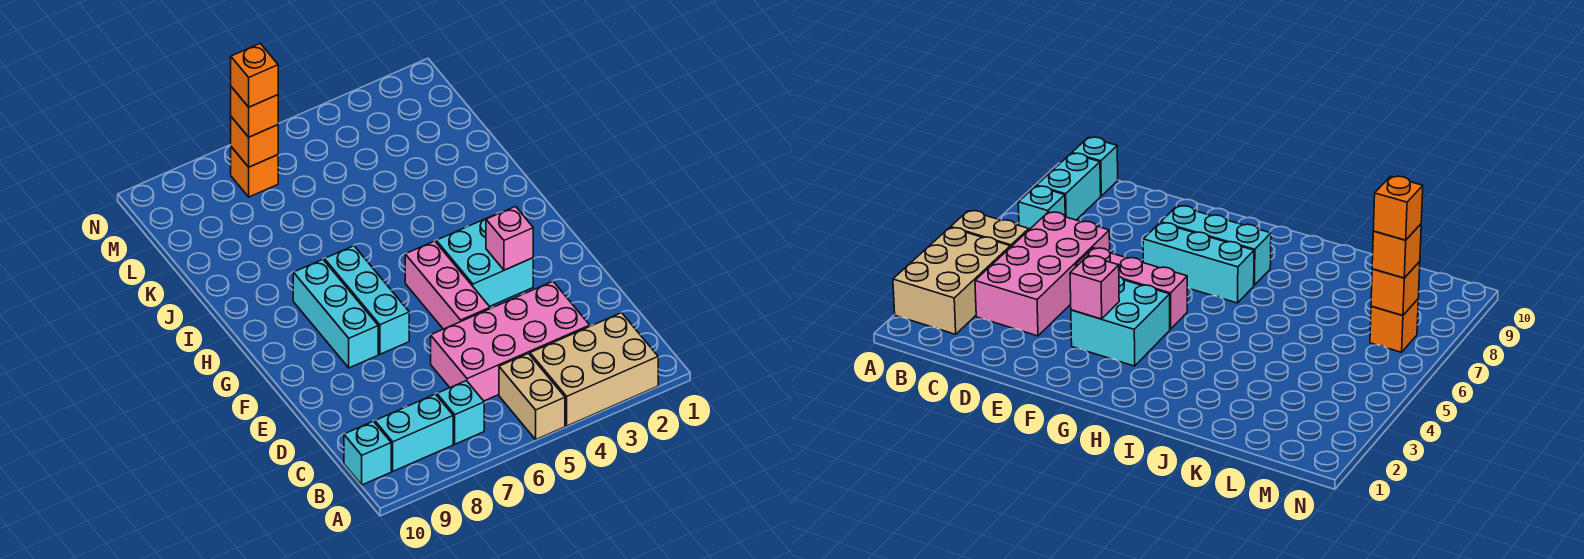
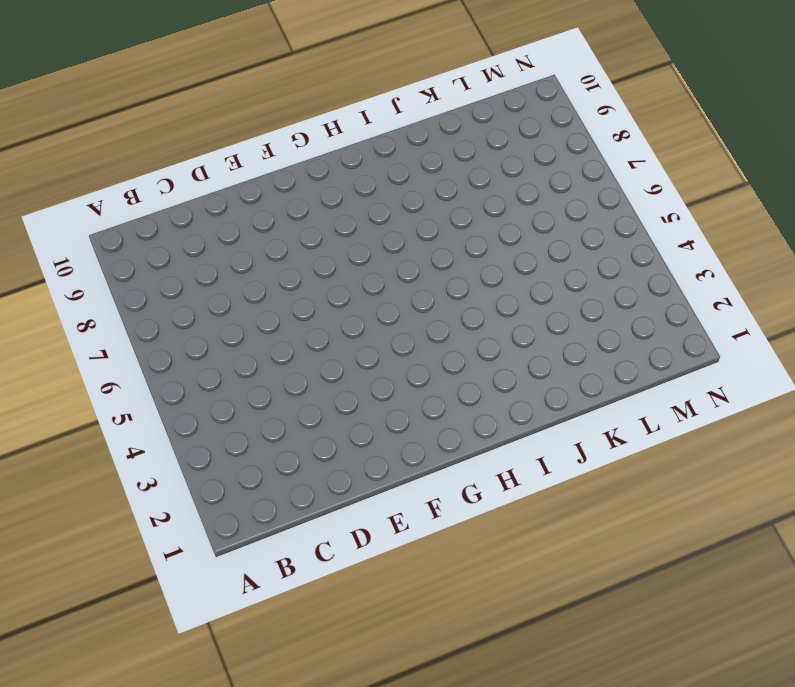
none -> tan brick A2:B4 level 1
none -> tan brick A5:B5 level 1
none -> cyan brick B7 level 1

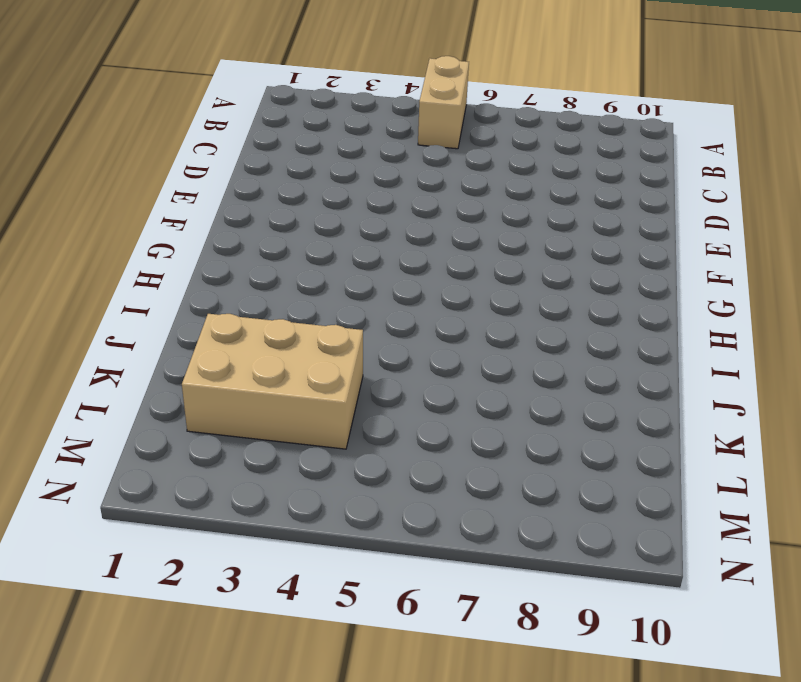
tan brick K2:L4 level 1 -> tan brick A2:B4 level 1
none -> cyan brick B7 level 1
none -> cyan brick B8:B9 level 1
none -> cyan brick B10 level 1

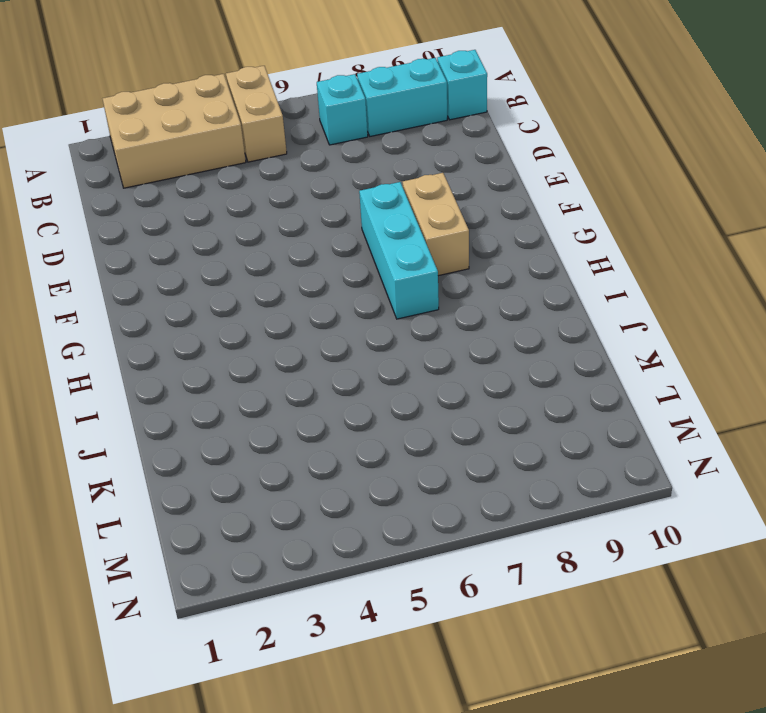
tan brick F8:G8 level 1 -> cyan brick F8:H8 level 1
none -> pink brick C3:D6 level 1
none -> pink brick E5:G5 level 1
none -> cyan brick F3:G4 level 1

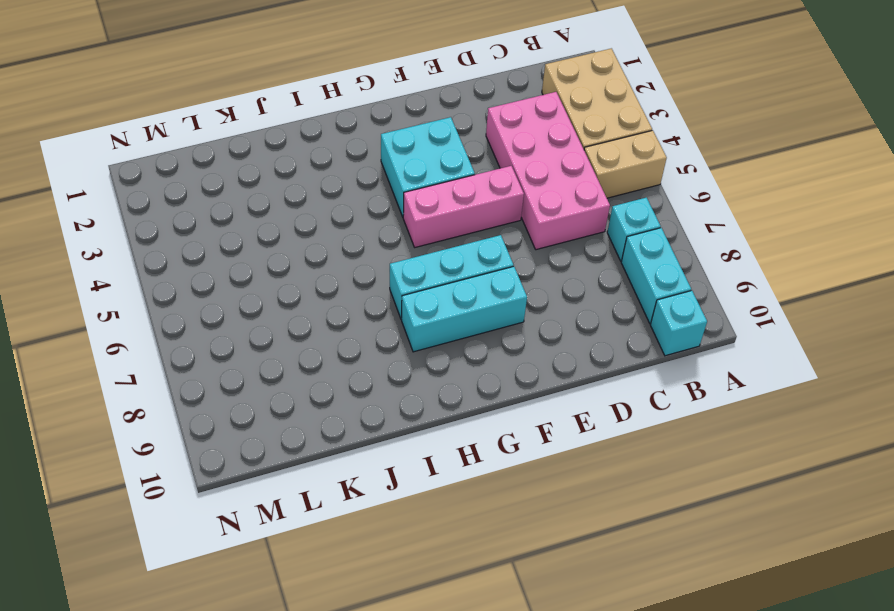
none -> orange brick M7 level 1
none -> pink brick F3 level 2
none -> orange brick M7 level 2

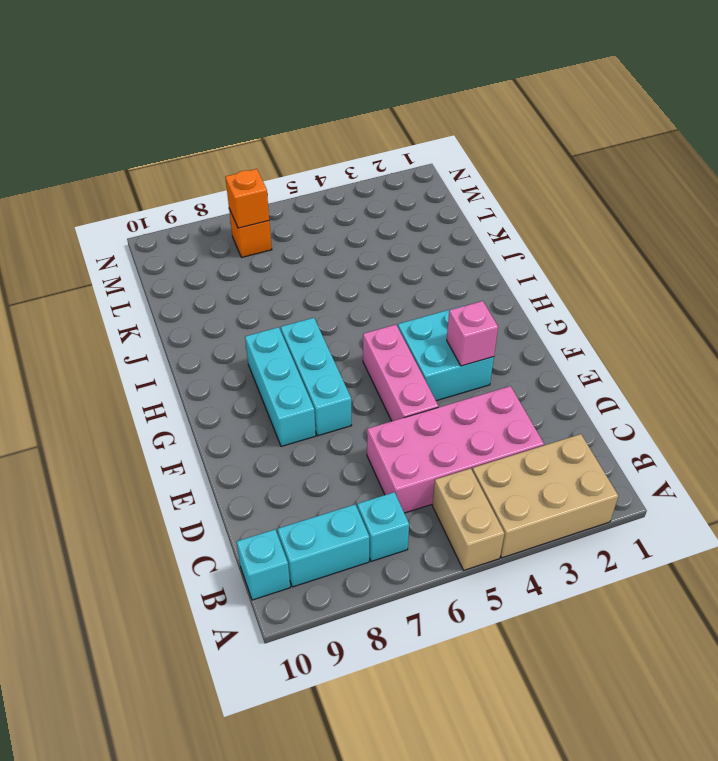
none -> orange brick M7 level 3
none -> orange brick M7 level 4

